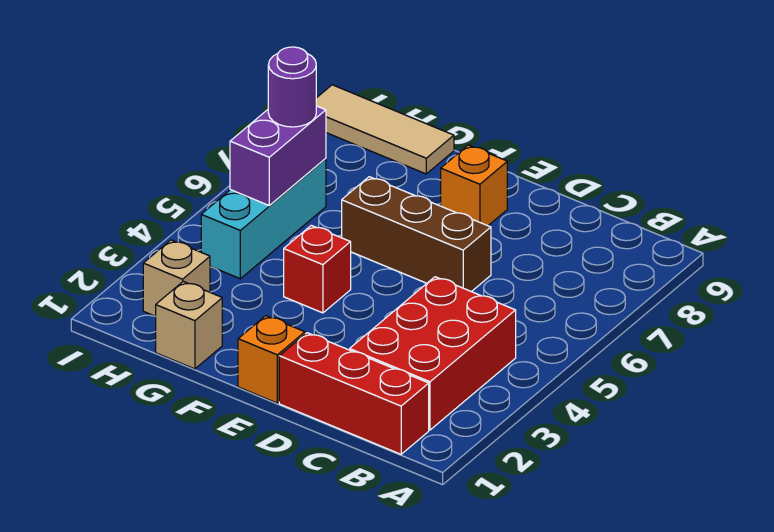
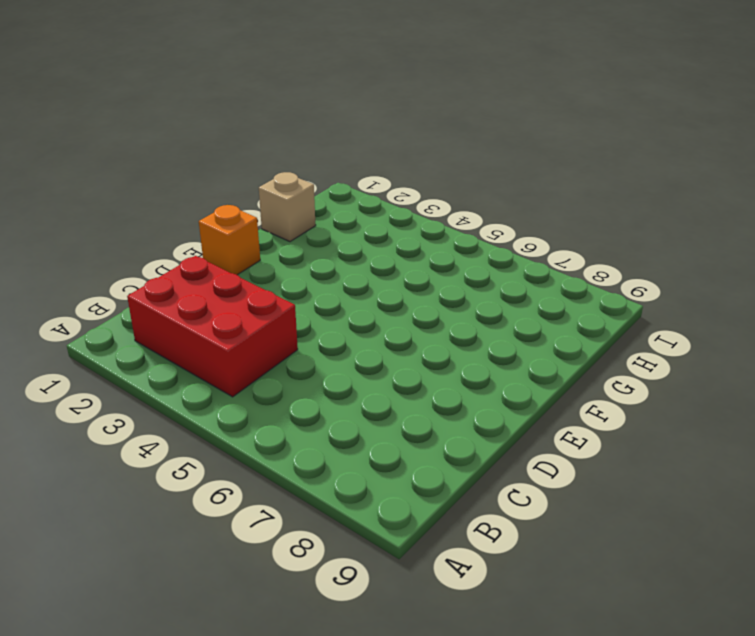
none -> red brick B1:D1 level 1
none -> brown brick D6:F6 level 1
none -> orange brick E8 level 1

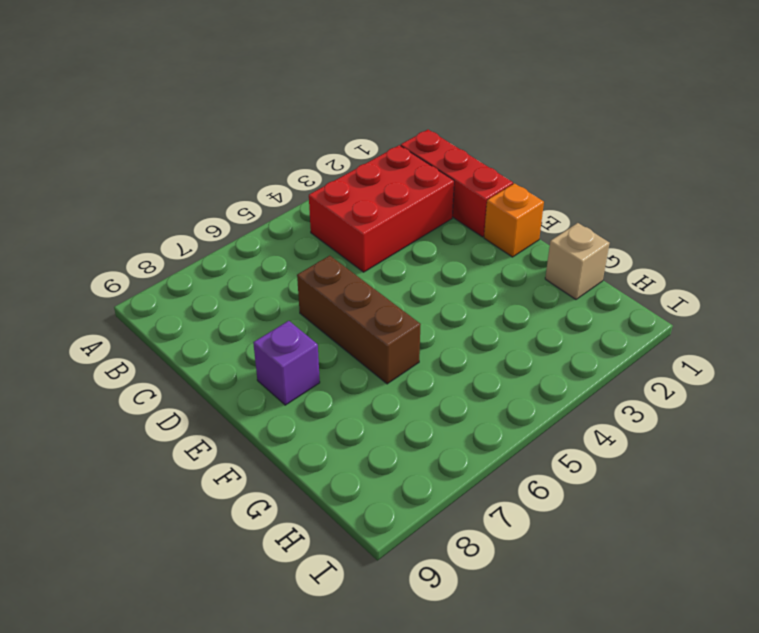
purple brick E8 level 1 -> orange brick E8 level 1
none -> red brick F4 level 1
none -> tan tile G9:I9 level 1
none -> tan brick H2 level 1

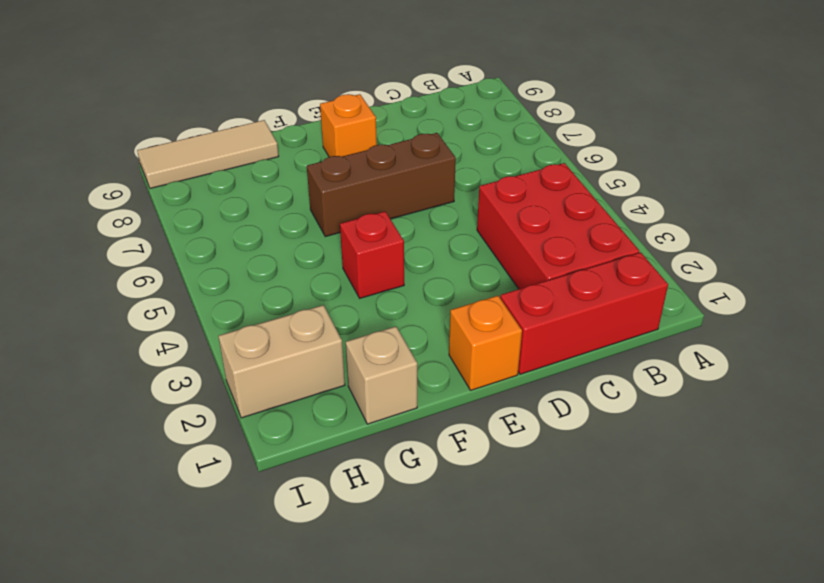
tan brick H2:I2 level 1 -> tan brick H2 level 1
none -> cyan brick H4:H6 level 1
none -> purple brick H5:H6 level 2
none -> purple round brick H6 level 3

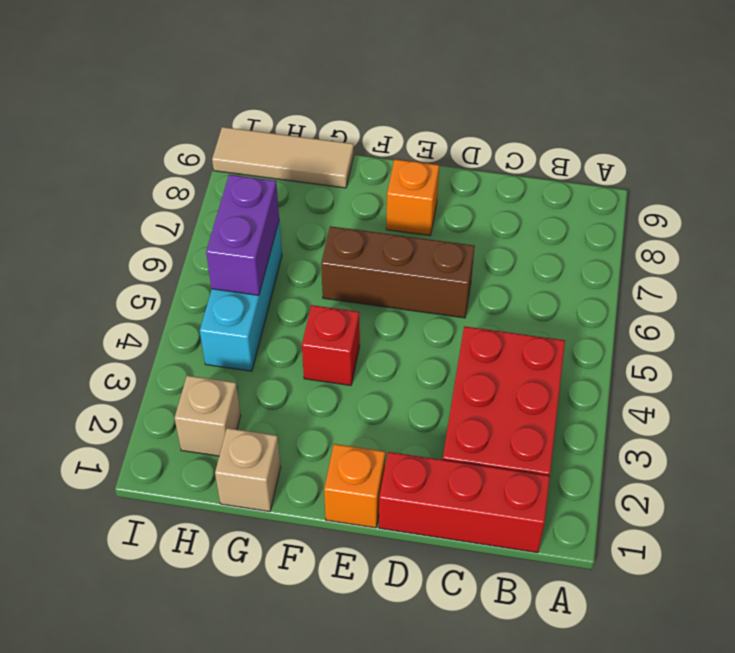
none -> purple round brick H6 level 3

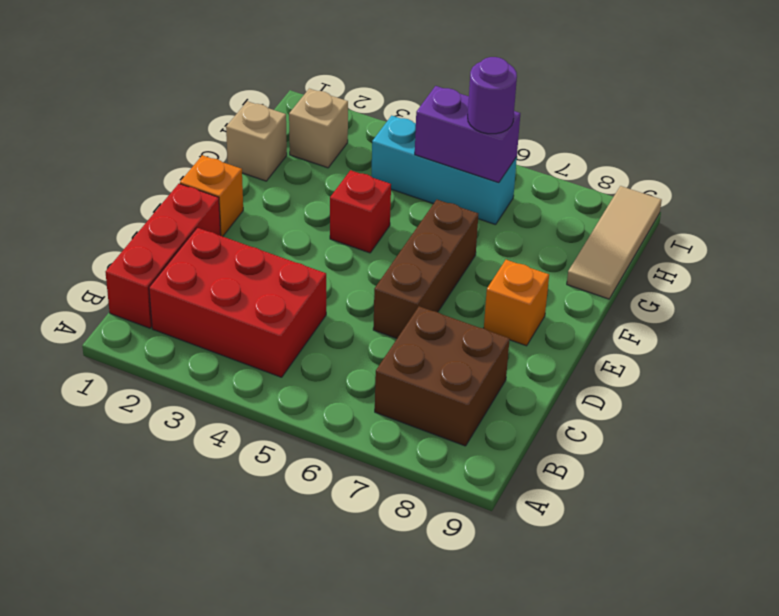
brown brick B7:C8 level 1 -> none

